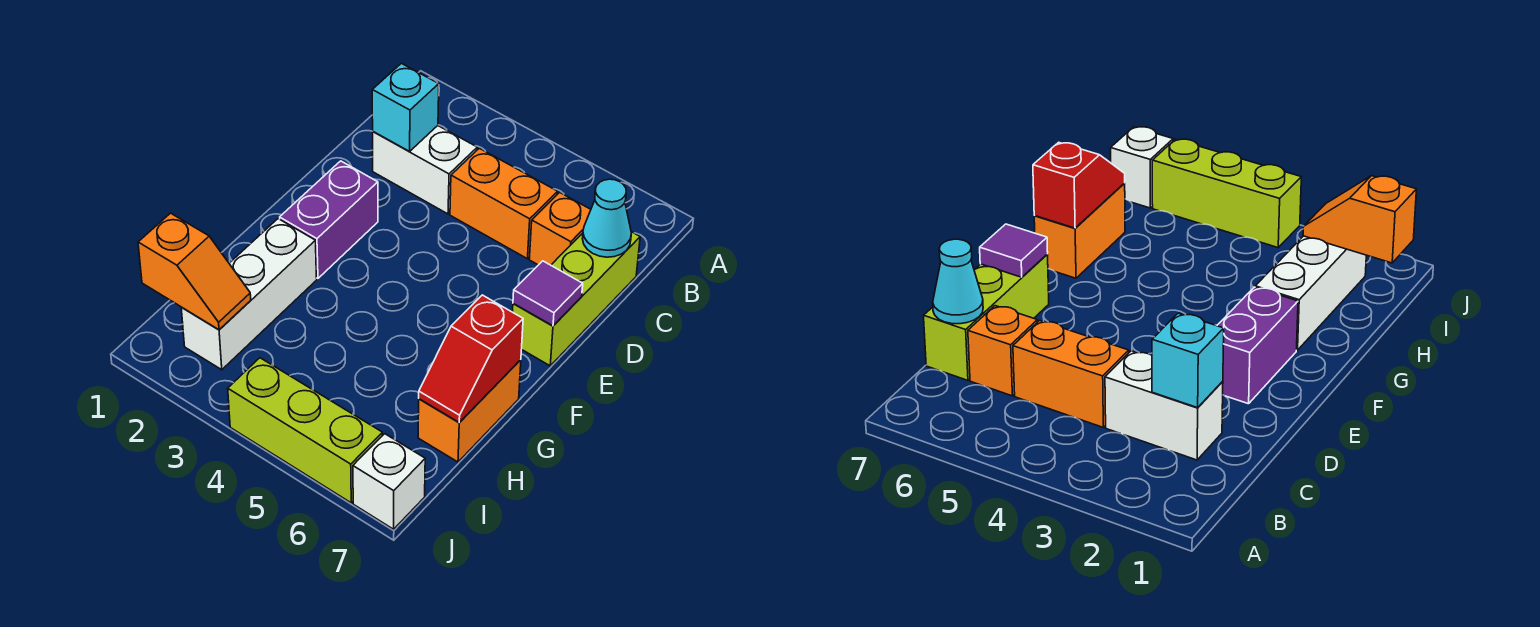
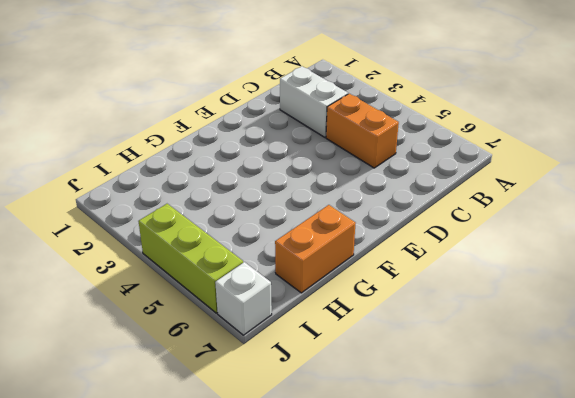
none -> orange brick C6 level 1
none -> lime brick C7:E7 level 1
none -> purple brick E2:F2 level 1

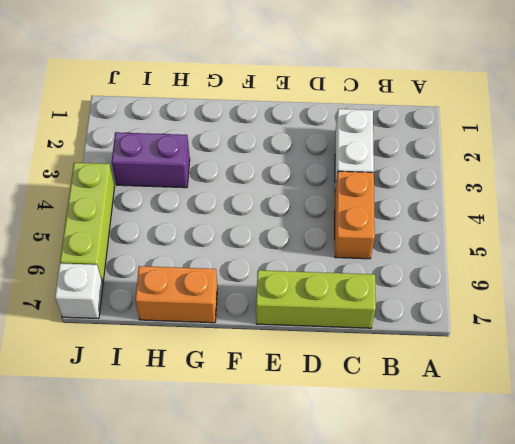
purple brick H3:I3 level 1 -> purple brick E2:F2 level 1
none -> orange brick C6 level 1
none -> white brick G2:I2 level 1
none -> cyan brick C2 level 2

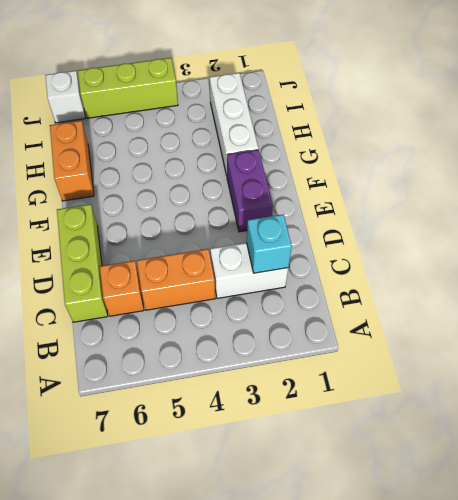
none -> cyan cone C7 level 2
none -> purple tile E7 level 2
none -> red slope G7:H7 level 2 top G

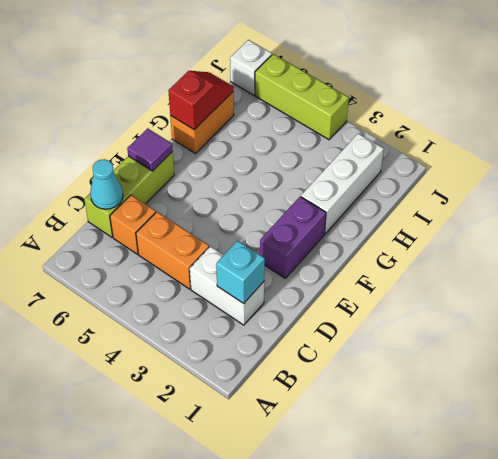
none -> orange slope I1:I2 level 2 top 1

